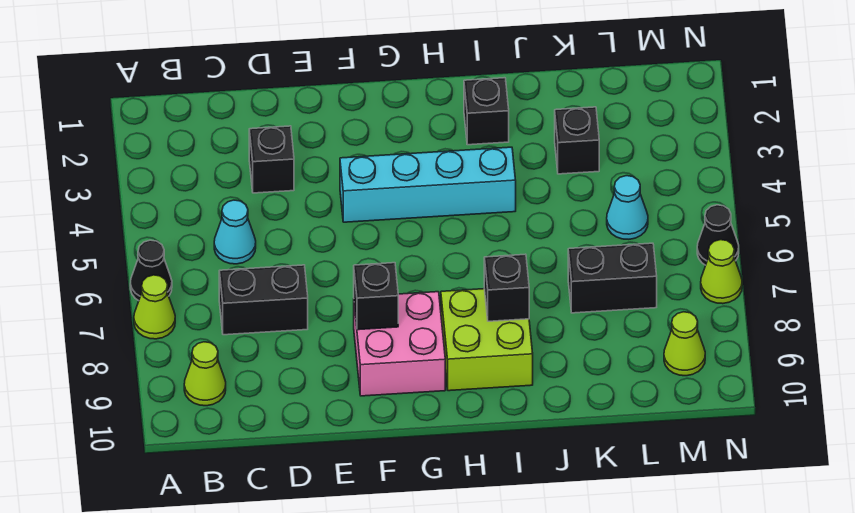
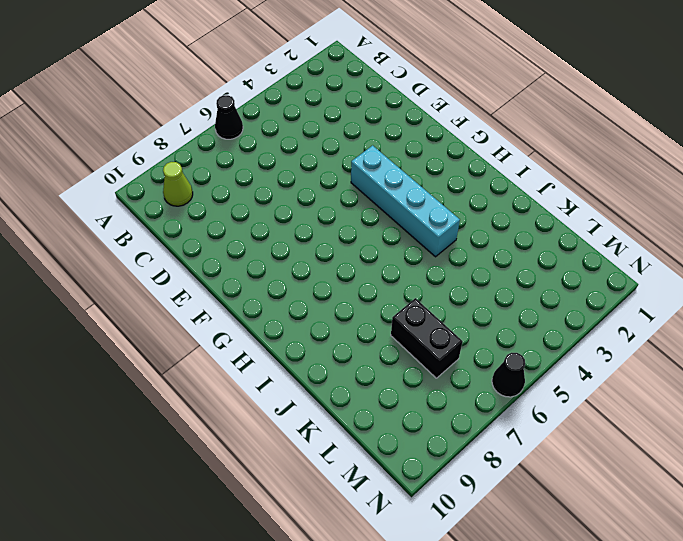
none -> lime cone A7 level 1
none -> cyan cone C5 level 1
none -> black brick C7:D7 level 1

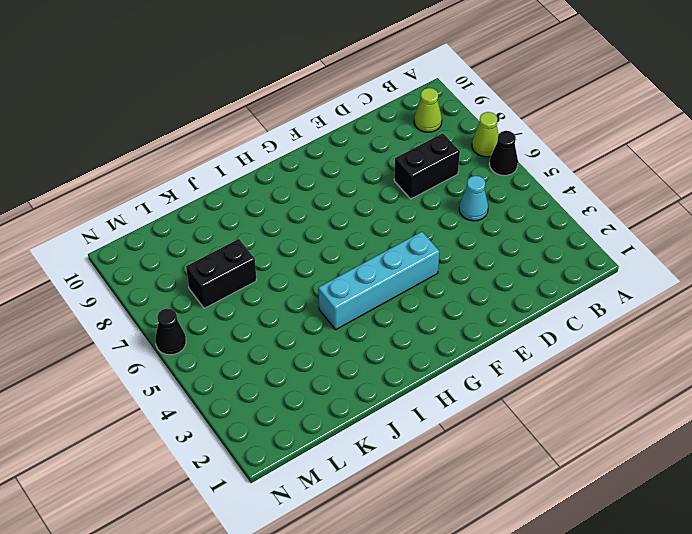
none -> black brick D3 level 1
none -> pink brick F8:G9 level 1
none -> lime brick H8:I9 level 1

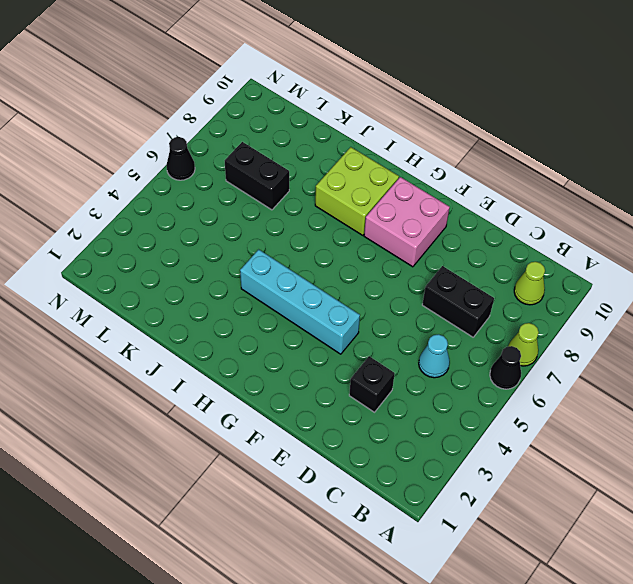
none -> black brick I2 level 1
none -> black brick K3 level 1
none -> cyan cone L5 level 1

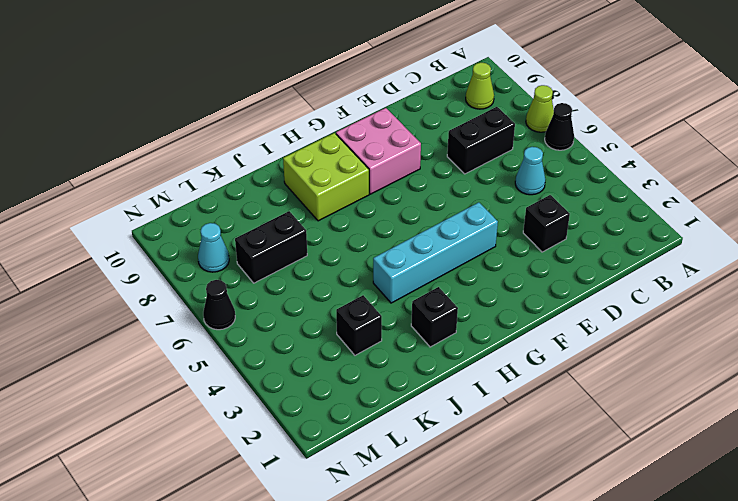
cyan cone M8 level 1 -> cyan cone L5 level 1
none -> lime cone M9 level 1
none -> lime cone N7 level 1
none -> black brick F8 level 2

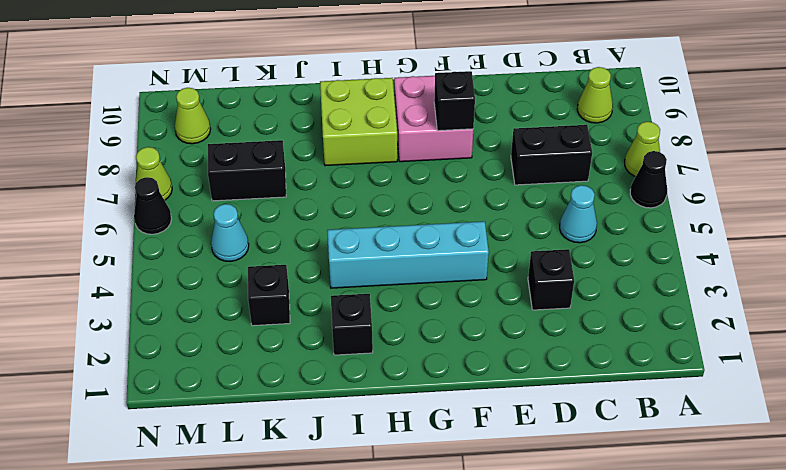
none -> black brick I8 level 2

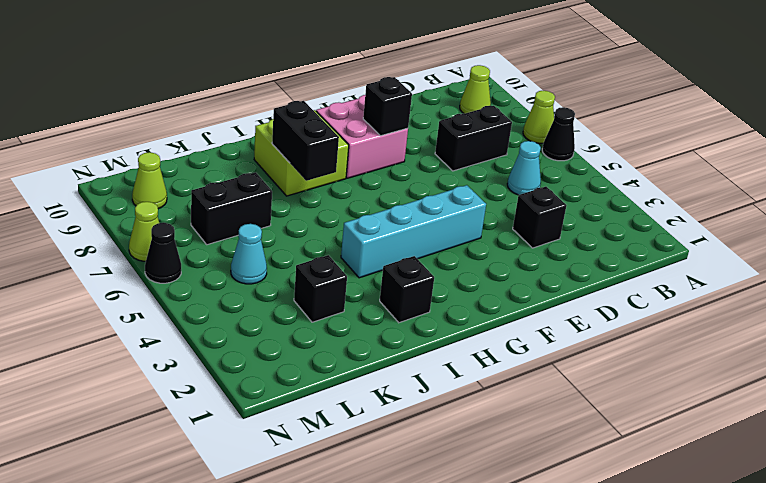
black brick I7:I8 level 2 -> black brick I8 level 2

